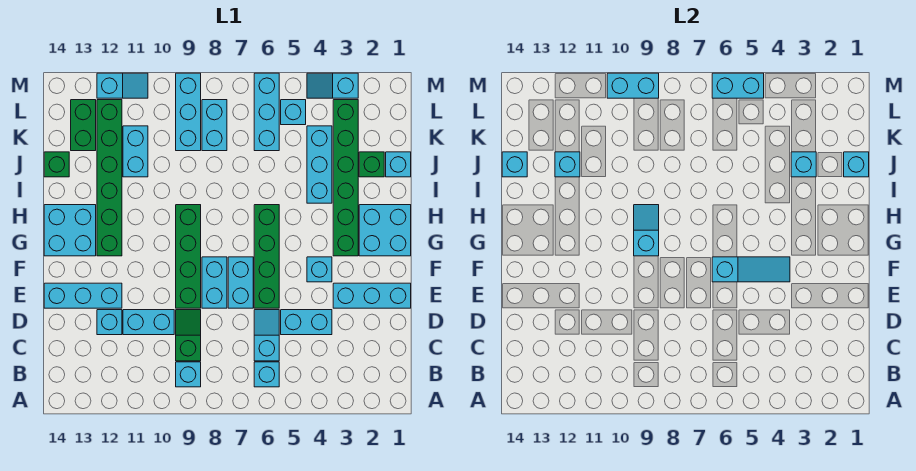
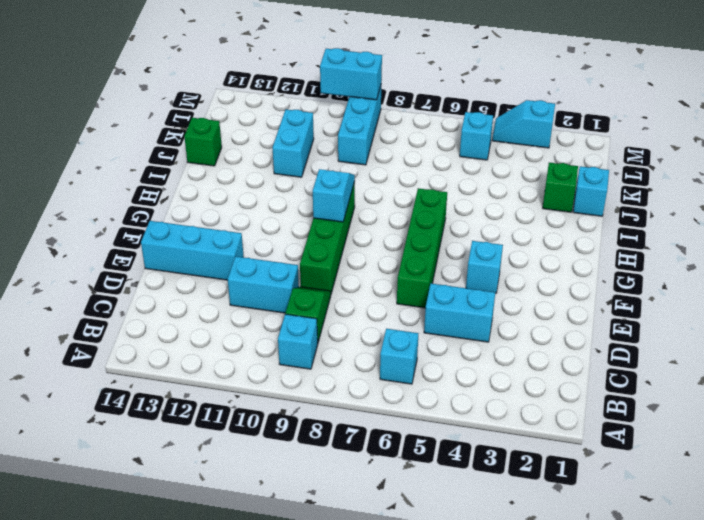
none -> cyan slope C6:D6 level 1 top C
none -> cyan brick D12 level 1
none -> cyan brick E1:E3 level 1
none -> cyan brick E7:F7 level 1

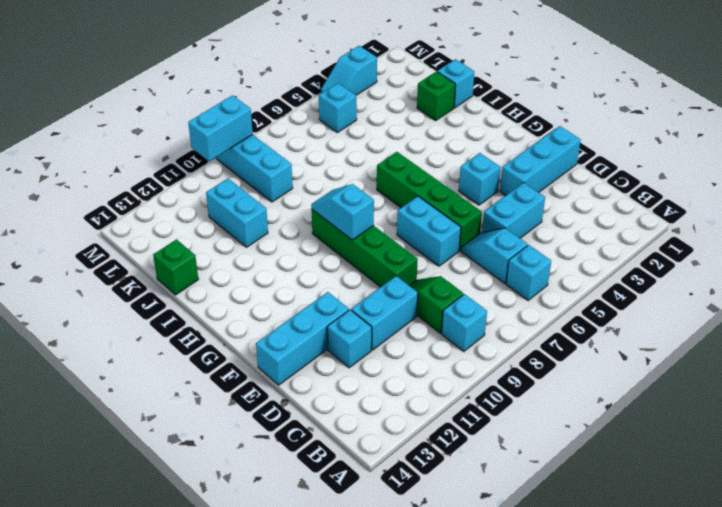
none -> cyan brick E8:F8 level 1
none -> cyan brick G1:H2 level 1
none -> green brick G3:L3 level 1
none -> green brick G12:L12 level 1

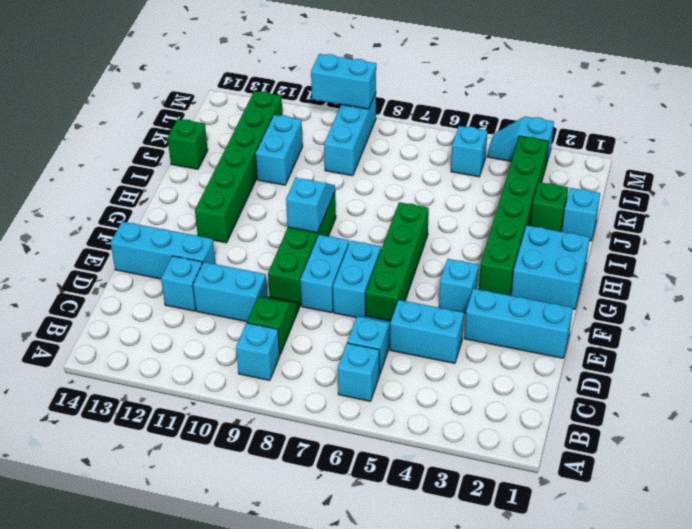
none -> cyan brick G13:H14 level 1
none -> cyan brick I4:K4 level 1
none -> cyan brick K6:M6 level 1
none -> cyan brick K8:L8 level 1

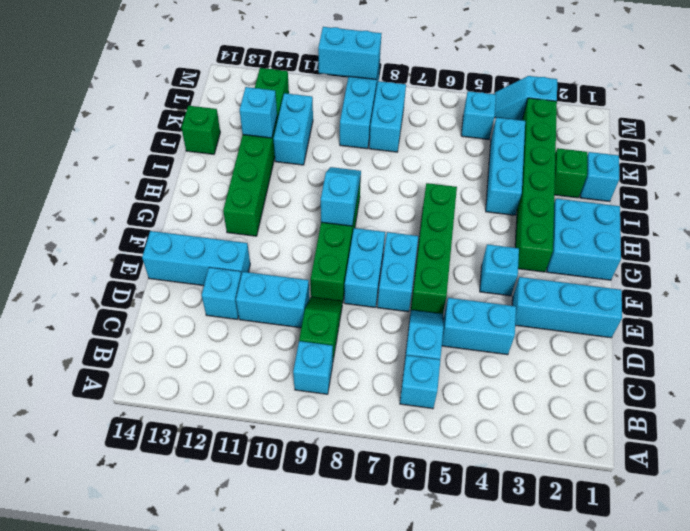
none -> cyan brick G13:H14 level 1
none -> cyan brick K6:M6 level 1
none -> green brick K13:L13 level 1
none -> cyan slope M11:M12 level 1 top 12

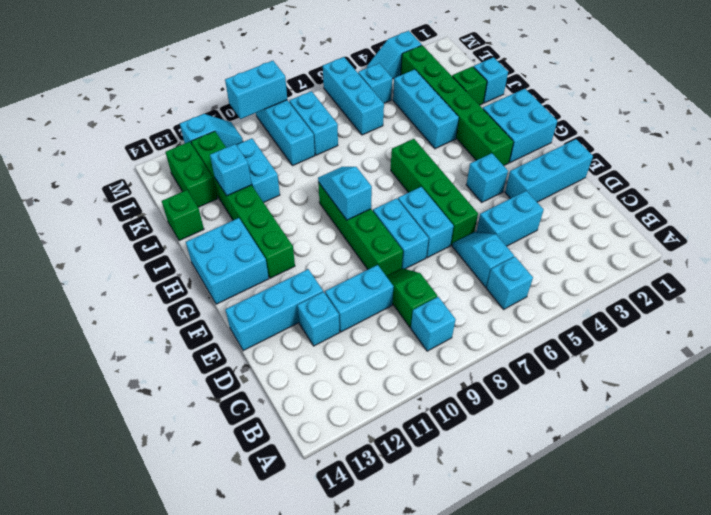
none -> cyan slope F4:F6 level 2 top 6
none -> cyan brick J1 level 2
none -> cyan brick J3 level 2
none -> cyan brick J14 level 2

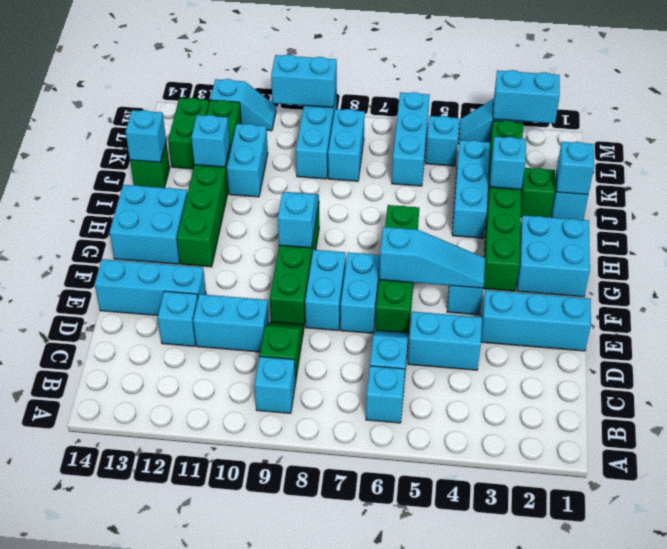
cyan brick M2:M3 level 2 -> cyan brick M5:M6 level 2

